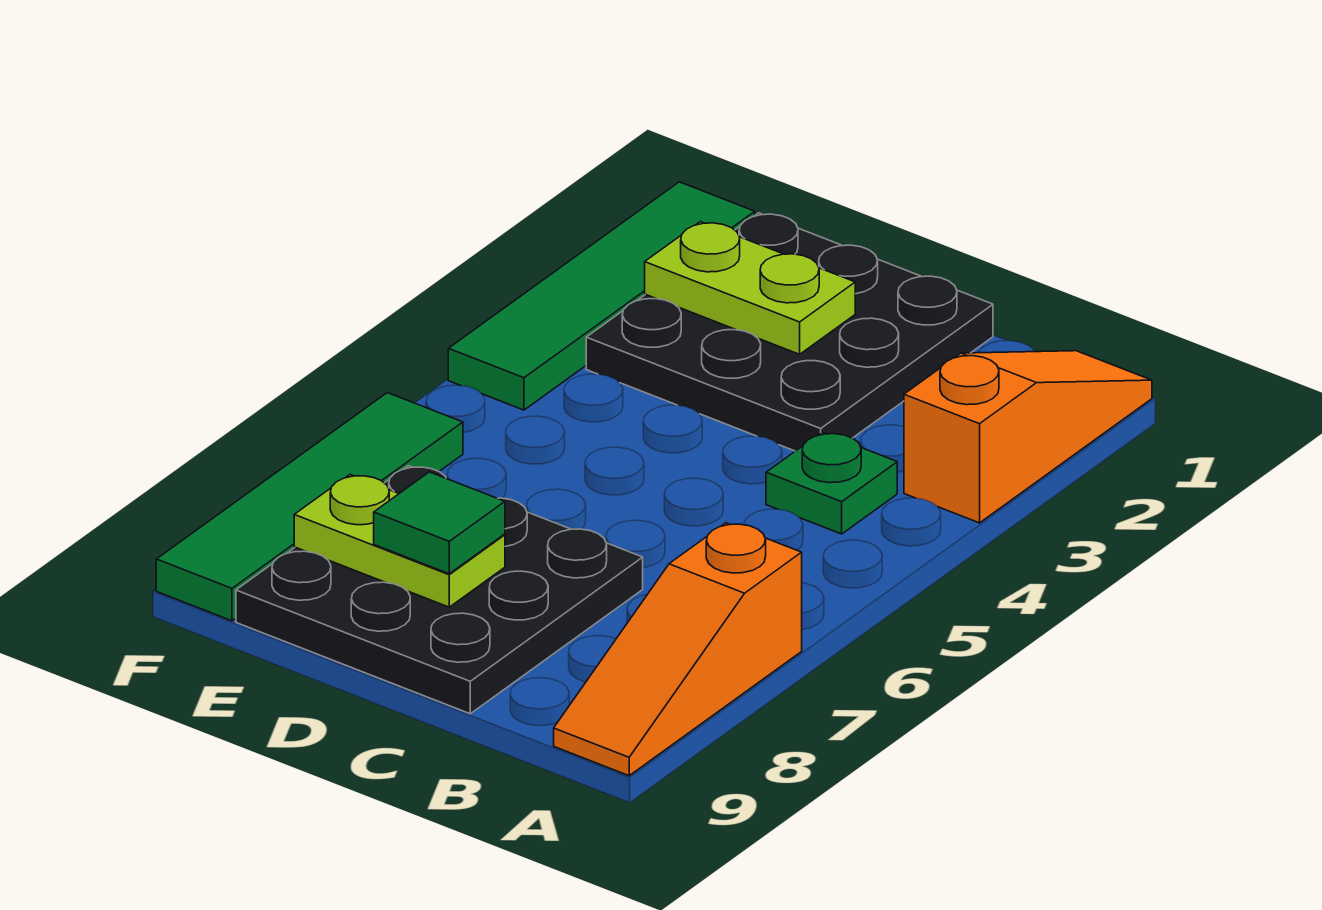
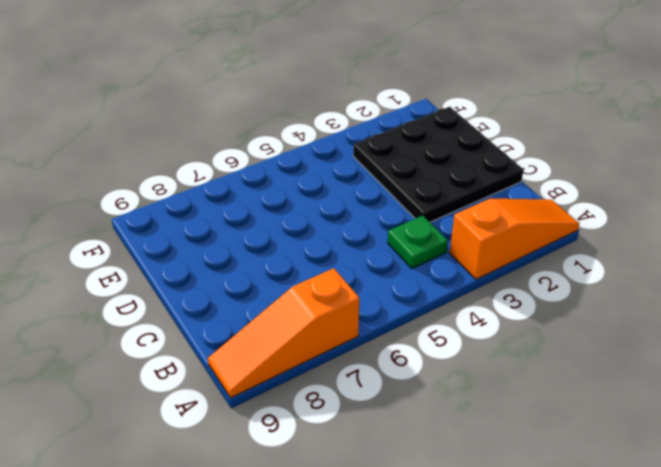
none -> black plate C7:E9 level 1
none -> green tile F1:F4 level 1

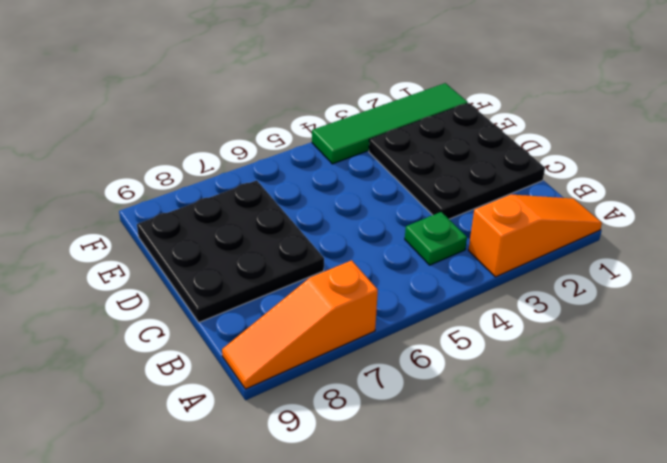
none -> green tile F6:F9 level 1
none -> lime plate D2:E2 level 2

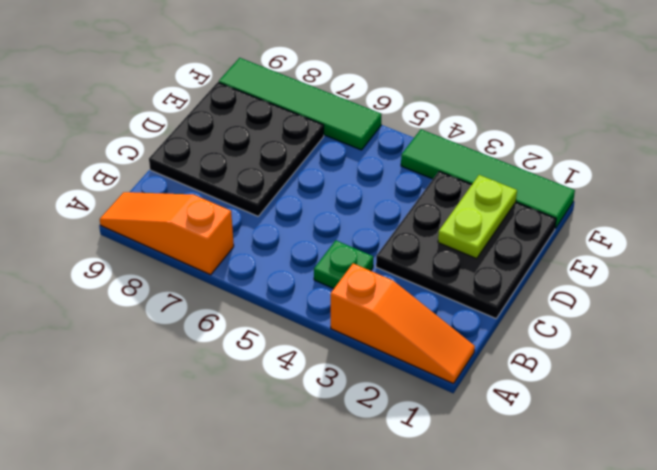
none -> lime plate D8:E8 level 2
none -> green tile D8 level 3

